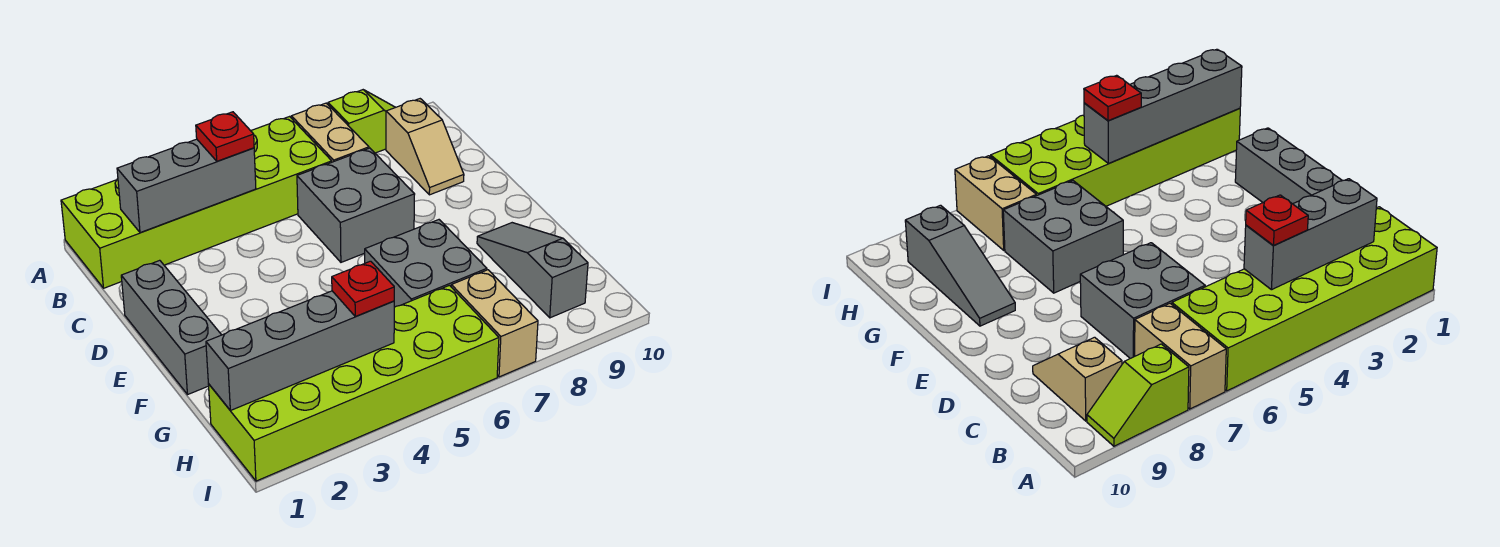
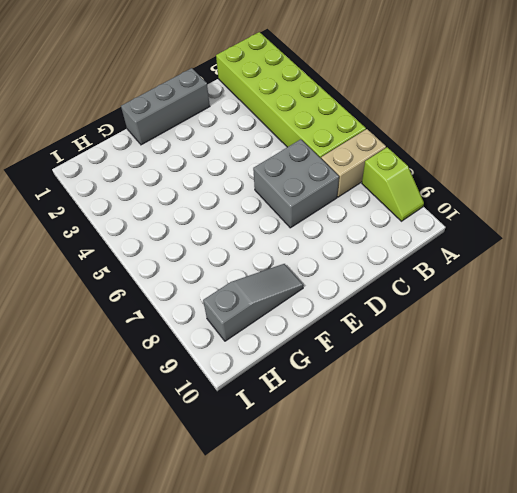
none -> tan slope B9:C9 level 1 top B
none -> grey brick F6:G7 level 1
none -> lime brick H1:I6 level 1

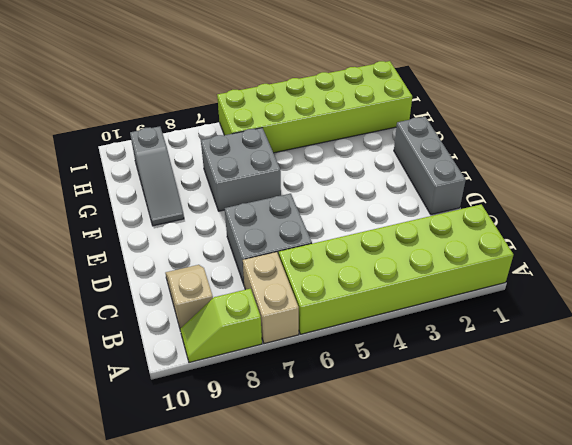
none -> tan brick H7:I7 level 1
none -> grey brick B2:B4 level 2
none -> grey brick H1:H4 level 2

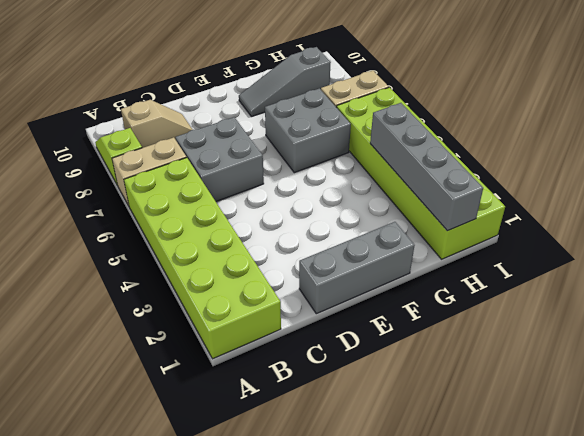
none -> grey brick B2:B4 level 2
none -> red plate B4 level 3
none -> red plate H4 level 3

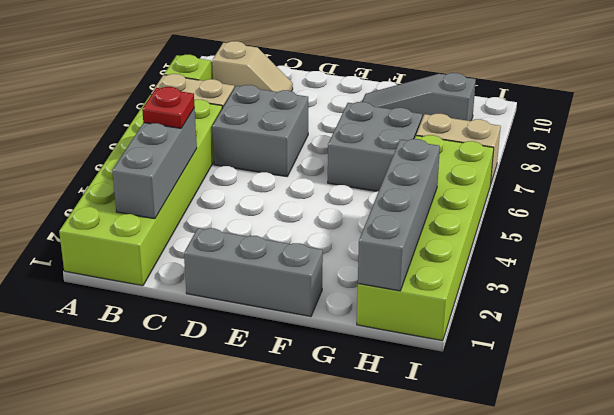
none -> red plate H4 level 3

